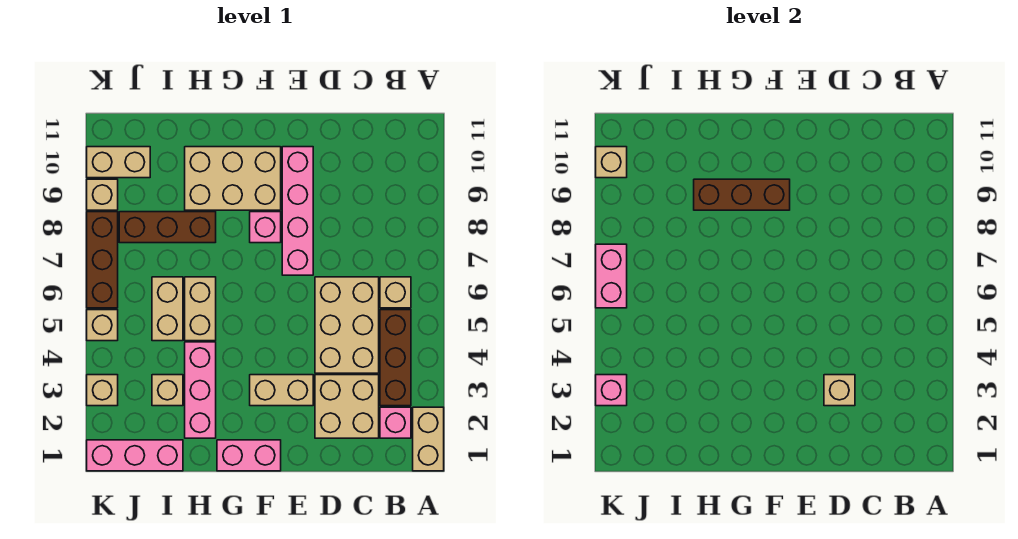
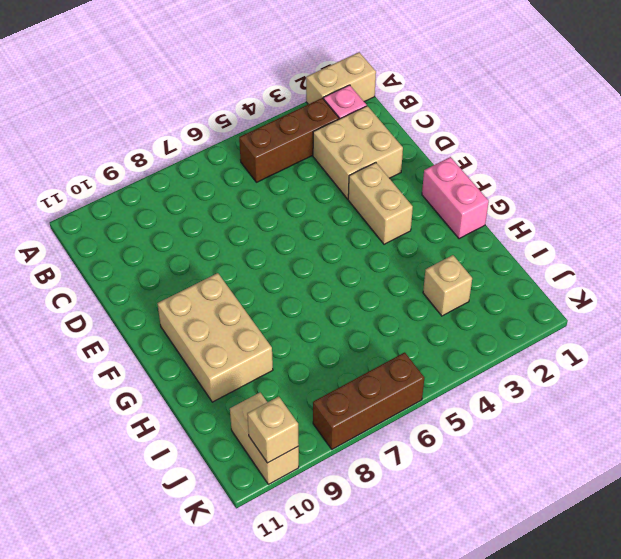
none -> tan brick B6 level 1
none -> tan brick C4:D6 level 1
none -> pink brick E7:E10 level 1

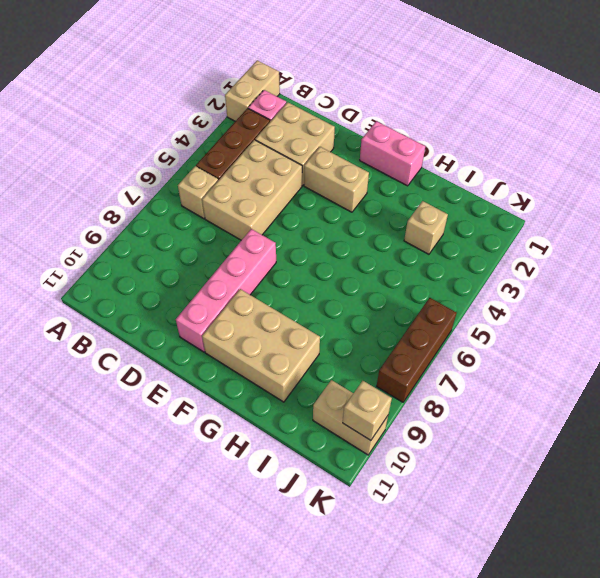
none -> pink brick F8 level 1
none -> pink brick H2:H4 level 1
none -> tan brick H5:H6 level 1

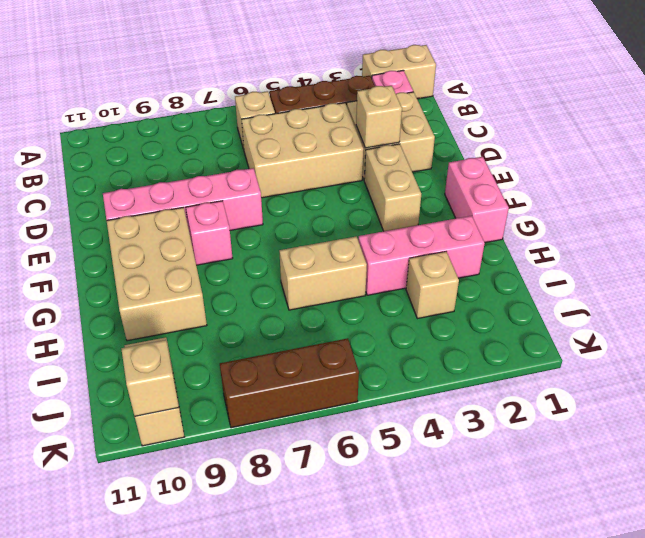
none -> brown brick H8:J8 level 1
none -> pink brick I1:K1 level 1
none -> tan brick I5:I6 level 1

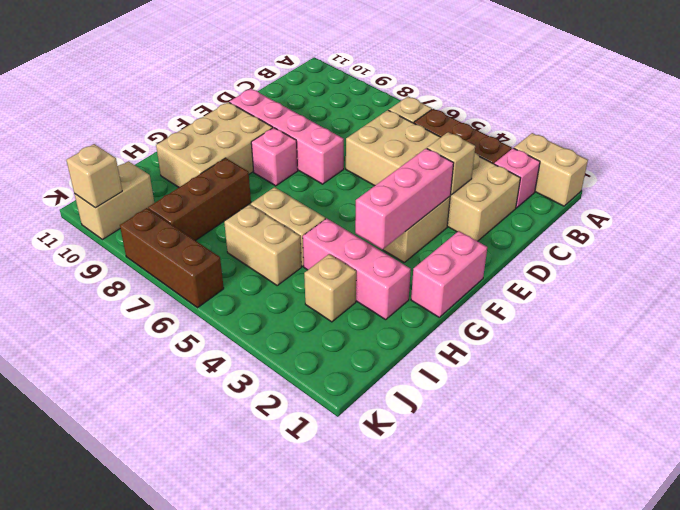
pink brick E3:G3 level 2 -> pink brick I1:K1 level 1
none -> tan brick K3 level 1
none -> tan brick K5 level 1
none -> tan brick K9 level 1

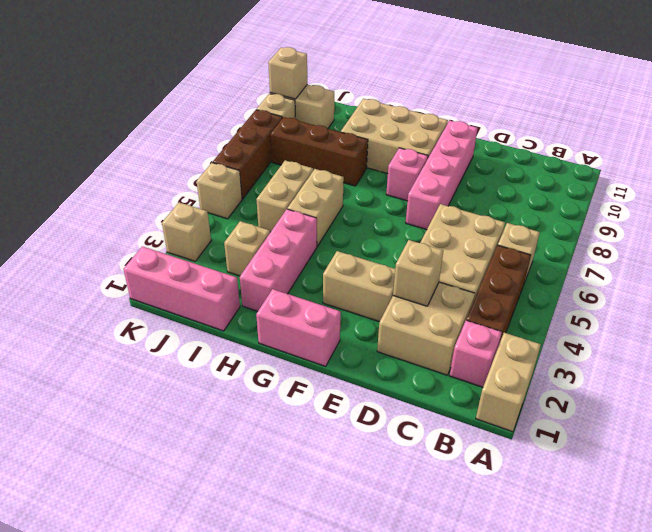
none -> brown brick F9:H9 level 2
none -> pink brick K3 level 2
none -> pink brick K6:K7 level 2

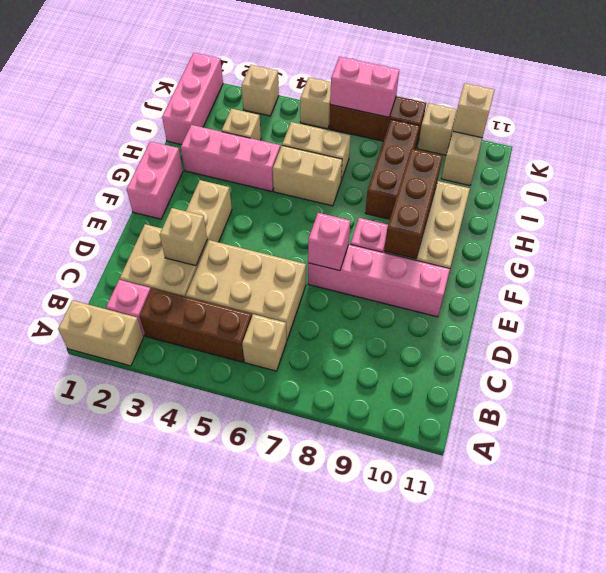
pink brick E7 level 2 -> pink brick K3 level 2

